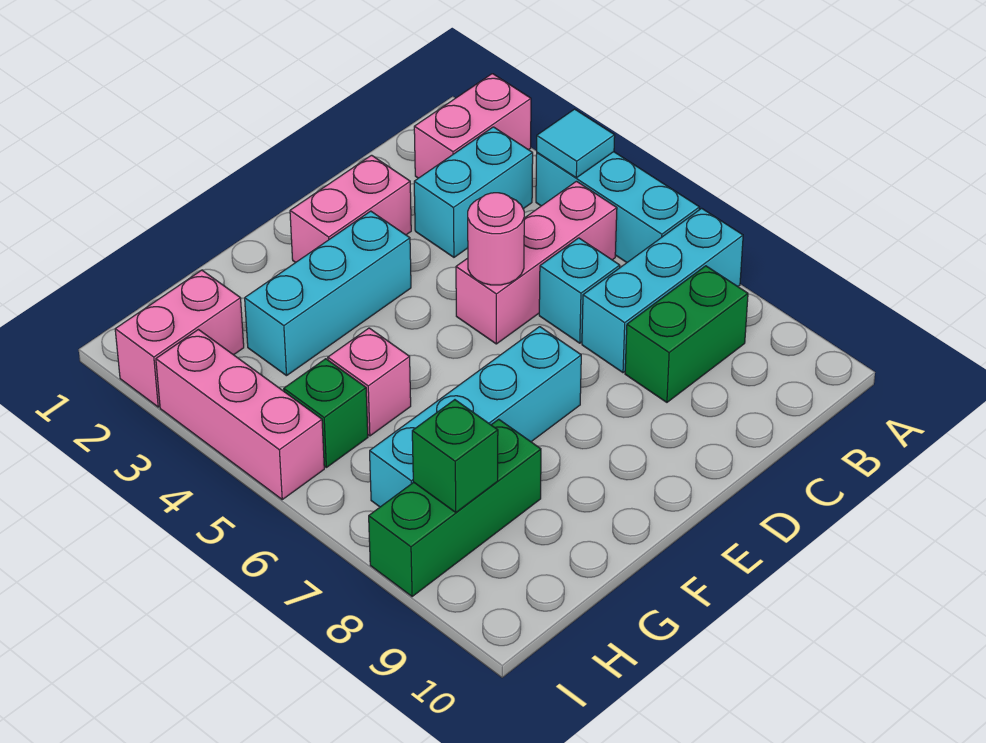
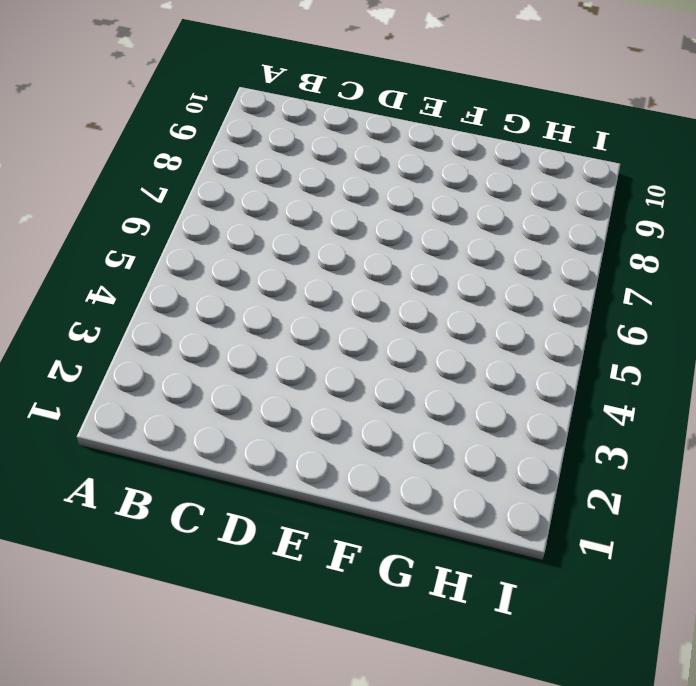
none -> pink brick A2:B2 level 1
none -> cyan brick A4:A6 level 1
none -> cyan brick A7:C7 level 1

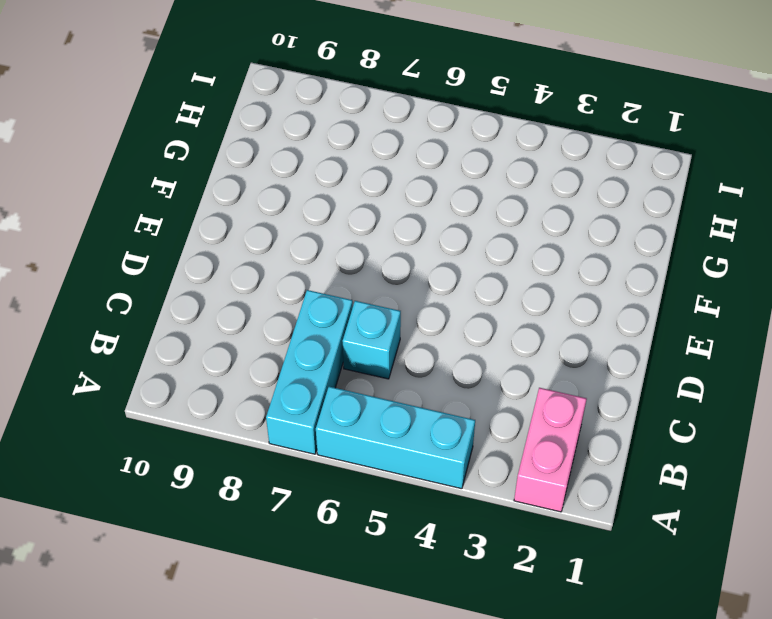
none -> cyan brick B3:C3 level 1
none -> pink brick B5:D5 level 1
none -> green brick B8:C8 level 1

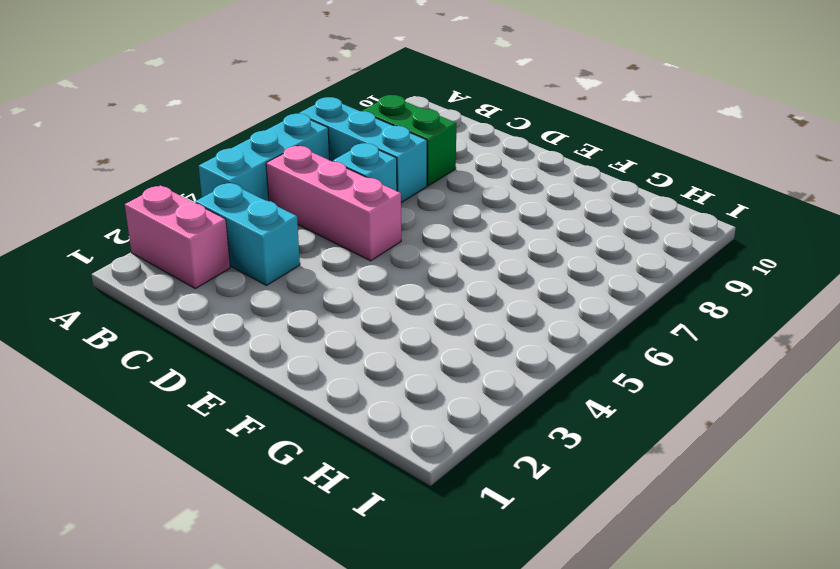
none -> pink brick D2:E2 level 1
none -> cyan brick E3:G3 level 1
none -> cyan brick E7:H7 level 1

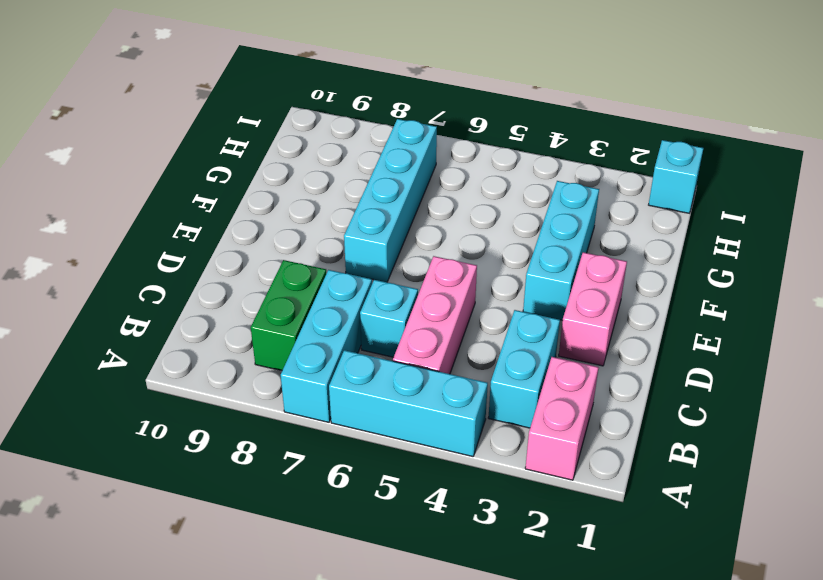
cyan brick I1 level 1 -> none
none -> pink brick G5 level 1
none -> green brick G8:I8 level 1
none -> pink brick H2:I2 level 1

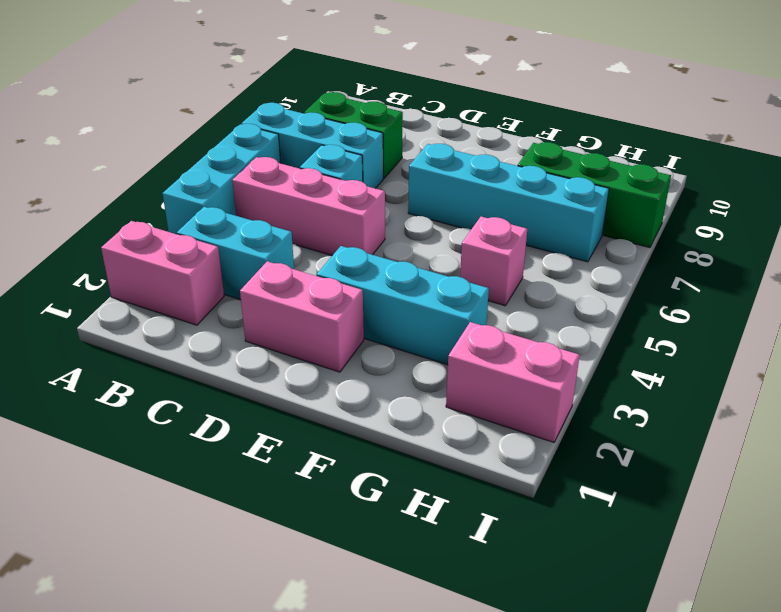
none -> green brick H5 level 1
none -> pink brick I3:I5 level 1
none -> cyan tile A4 level 2

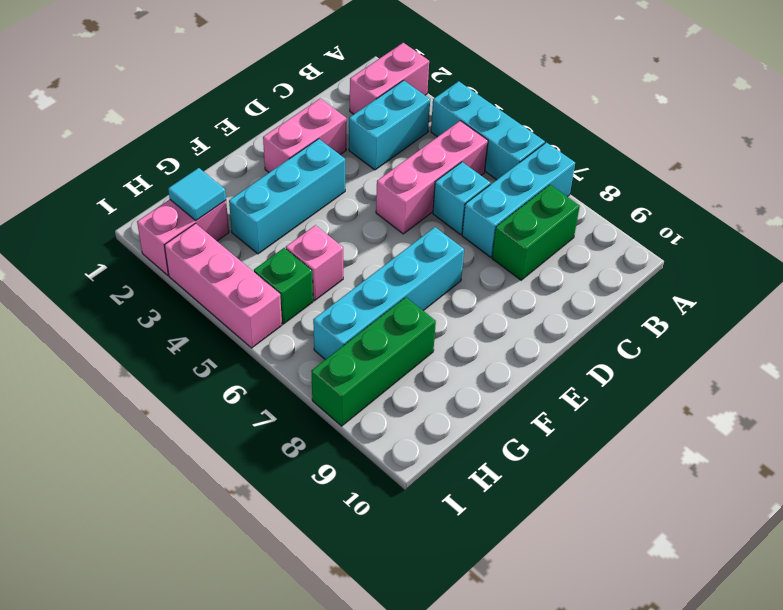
cyan tile H2 level 2 -> cyan tile A4 level 2
none -> pink round brick D5 level 2
none -> green brick H8 level 2

